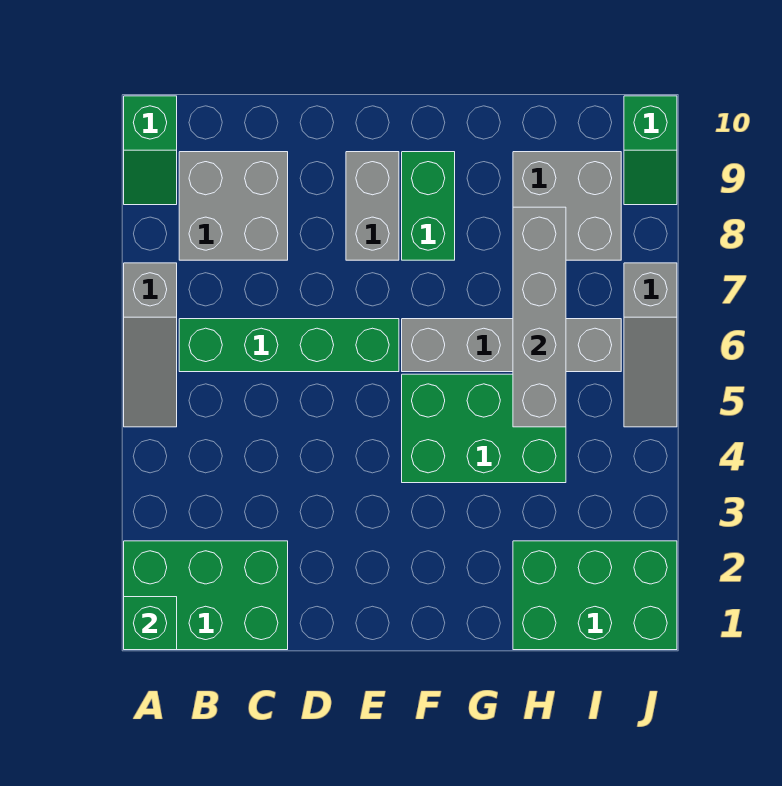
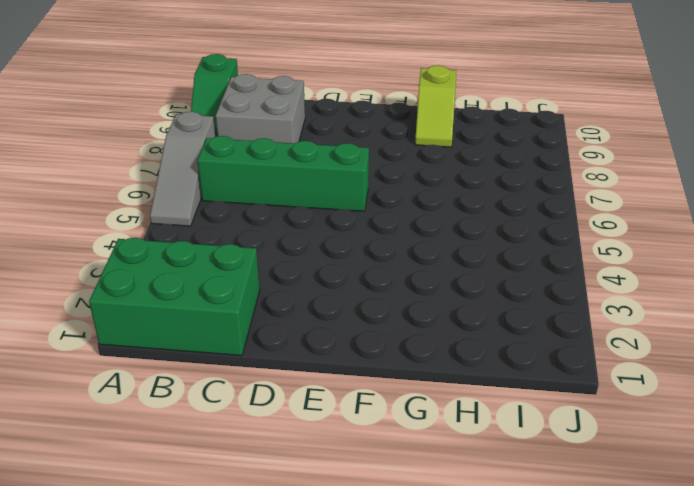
lime slope G9:G10 level 1 top 10 -> none
none -> grey brick E8:E9 level 1
none -> green brick F4:H5 level 1
none -> grey brick F6:I6 level 1

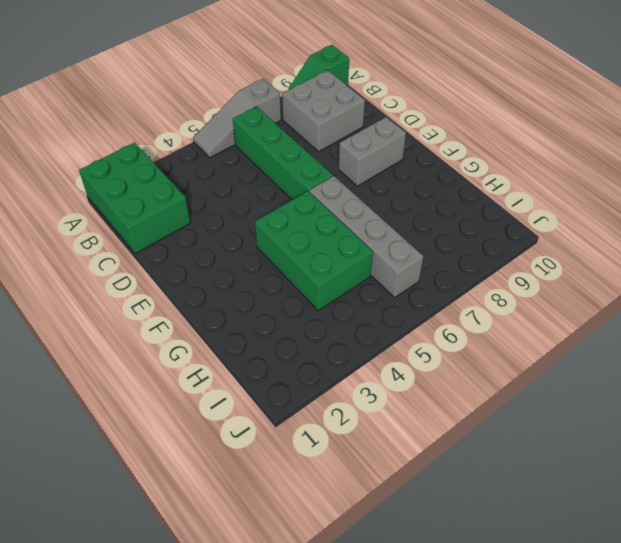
none -> green brick F8:F9 level 1
none -> green brick H1:J2 level 1
none -> grey brick H8:I9 level 1

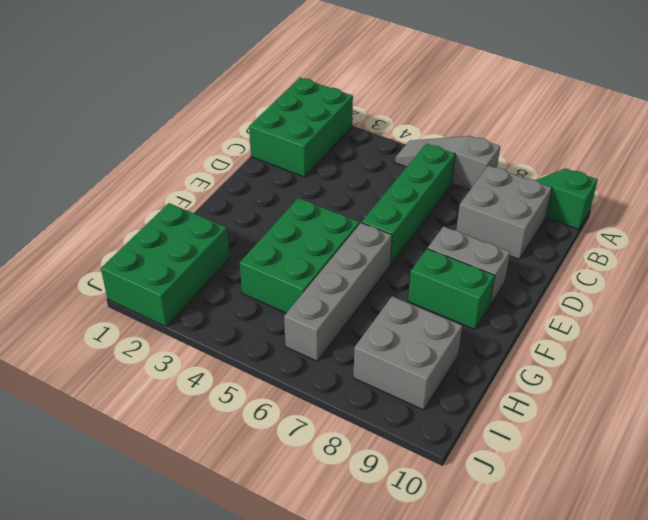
none -> grey slope J5:J7 level 1 top 7
none -> green slope J9:J10 level 1 top 10
none -> green brick A1 level 2

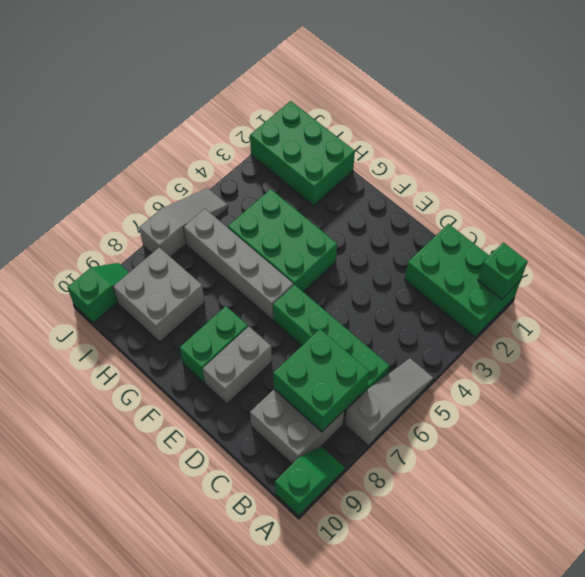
green brick B7:C8 level 2 -> none
none -> grey brick H5:H8 level 2

